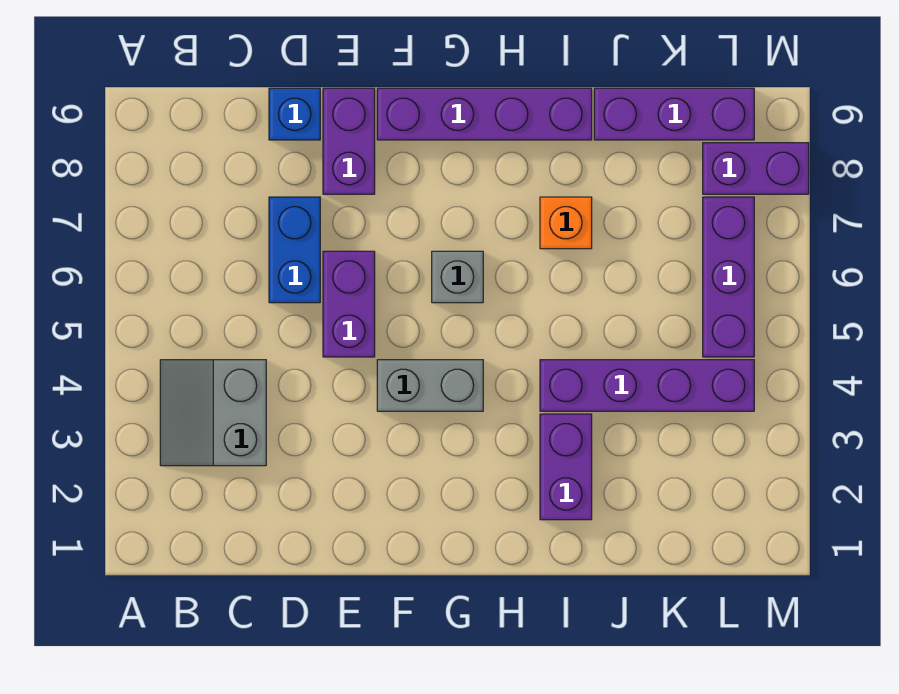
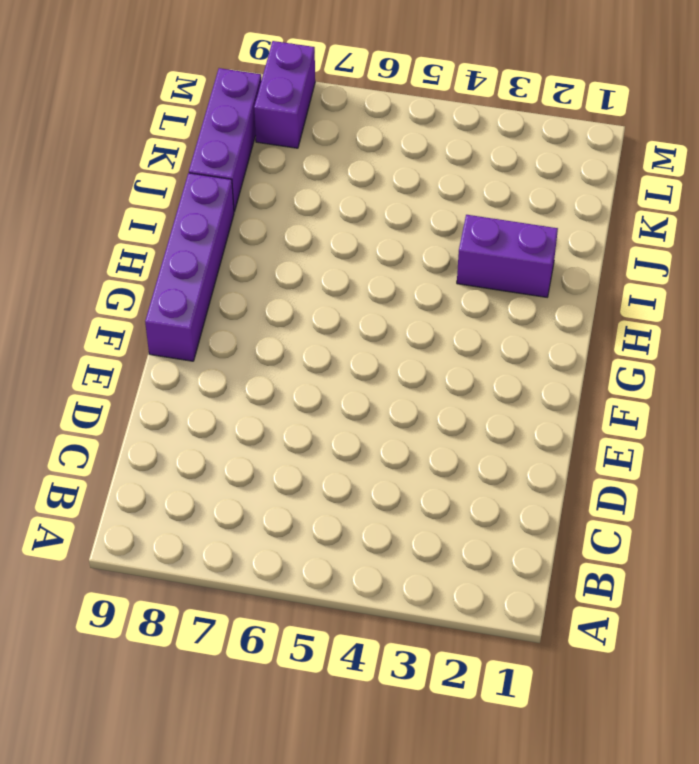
none -> grey slope B3:C4 level 1 top C
none -> blue brick D6:D7 level 1
none -> blue brick D9 level 1

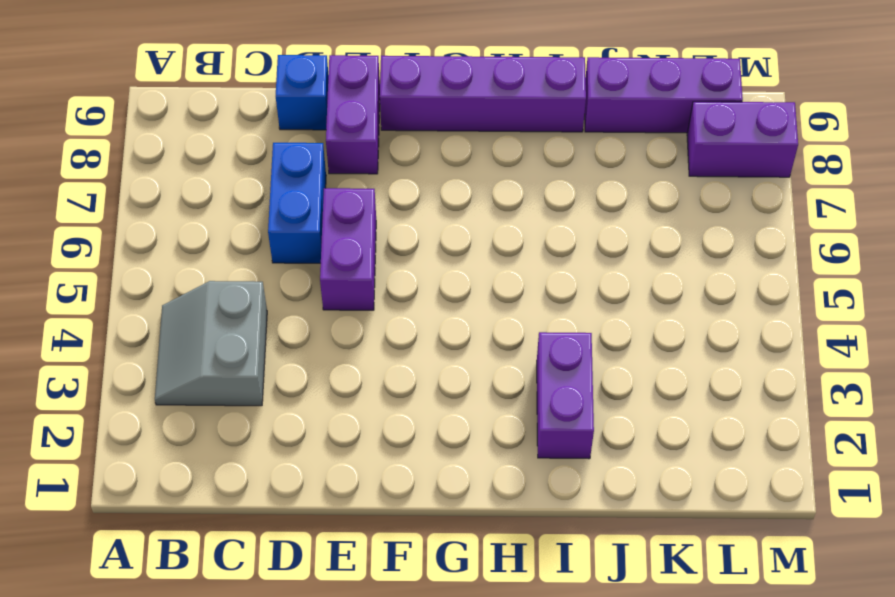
none -> grey brick F4:G4 level 1
none -> grey brick G6 level 1
none -> purple brick I4:L4 level 1

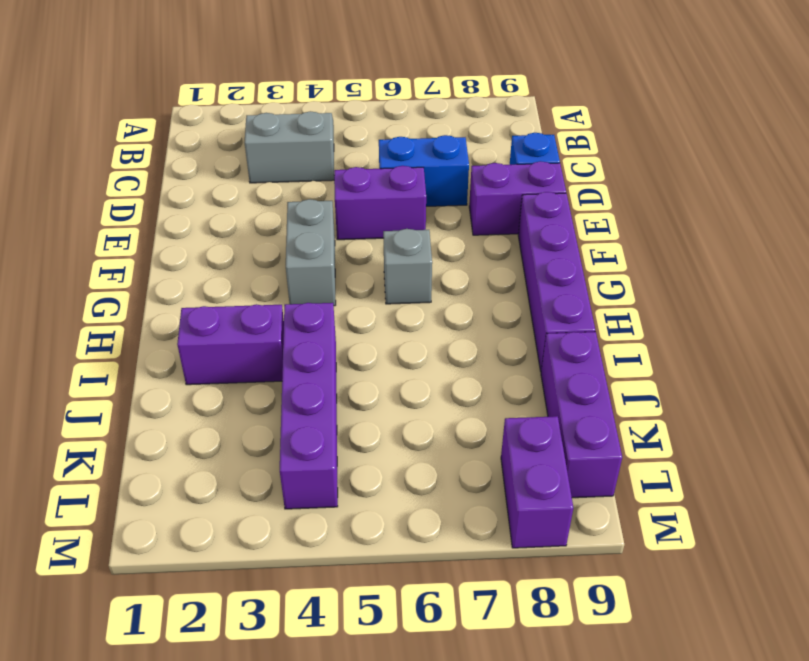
none -> orange brick I7 level 1
none -> purple brick L5:L7 level 1

